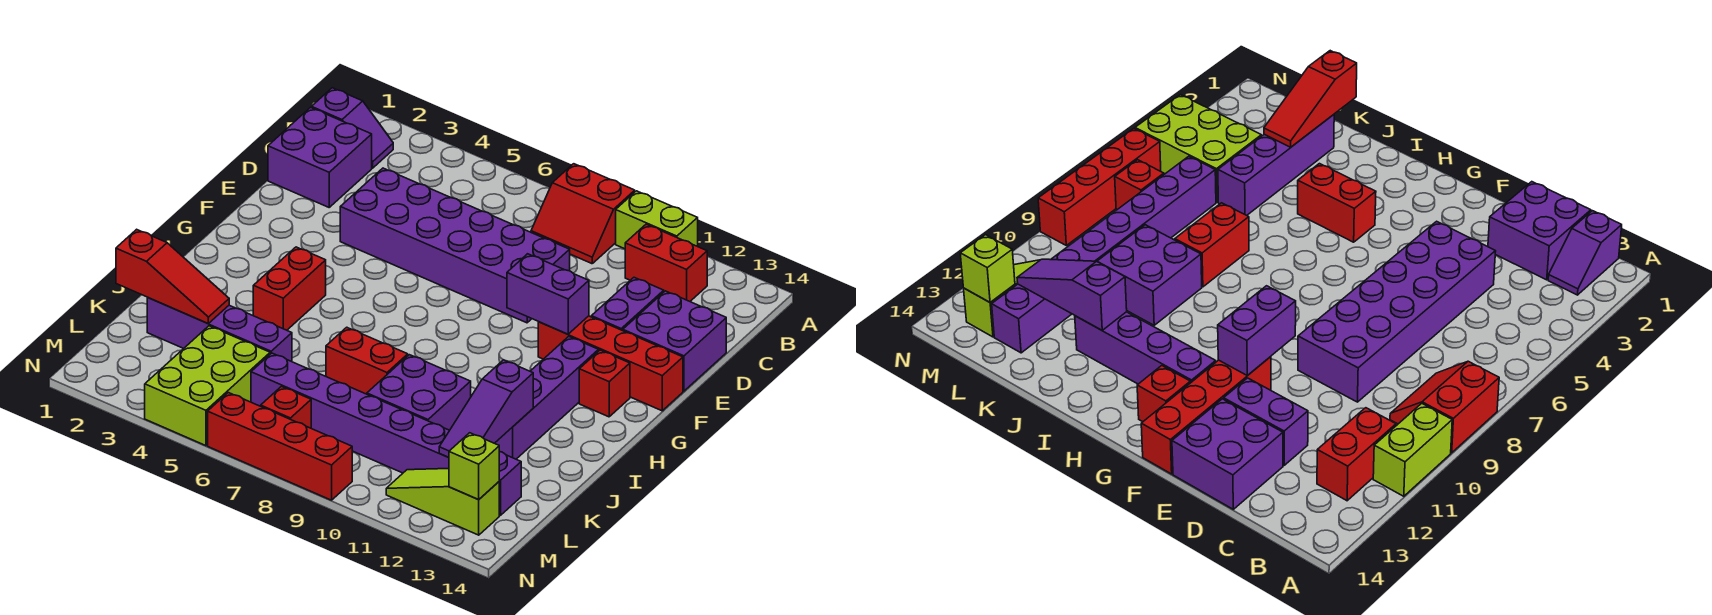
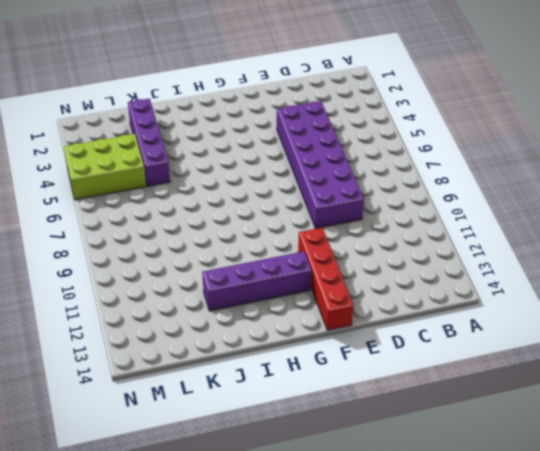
none -> red slope A8:B9 level 1 top A
none -> lime brick A10:A11 level 1
none -> purple slope B1:B2 level 1 top 1

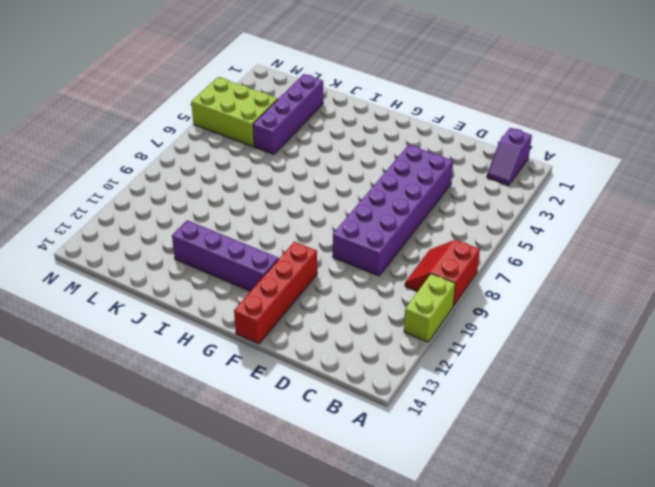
none -> red brick B11:B12 level 1
none -> purple brick C1:D2 level 1
none -> purple brick D12:E12 level 1

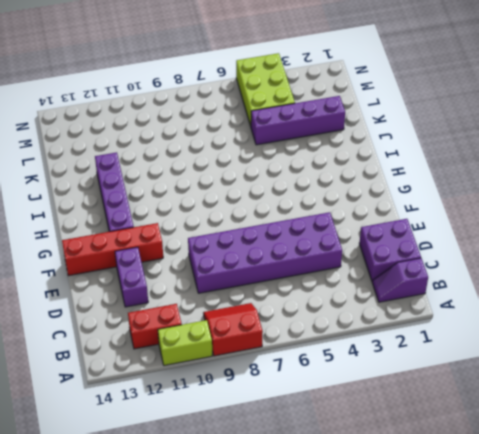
none -> purple brick D13:E14 level 1
none -> red brick G13 level 1
none -> red brick H4:I4 level 1

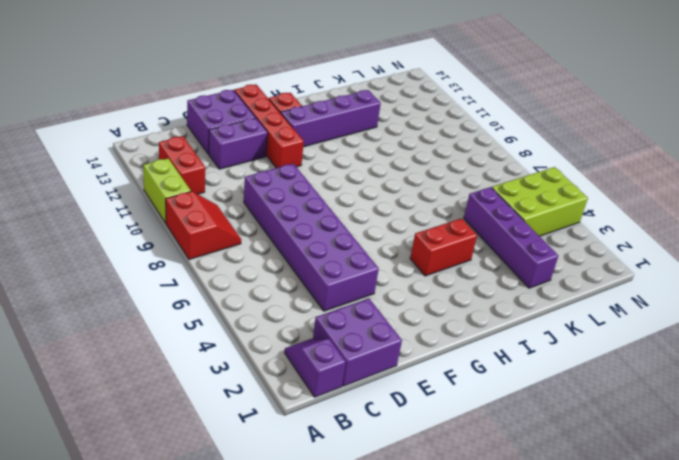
none -> red brick J7:J8 level 1
none -> purple brick J9:K10 level 1
none -> purple brick L6:L13 level 1

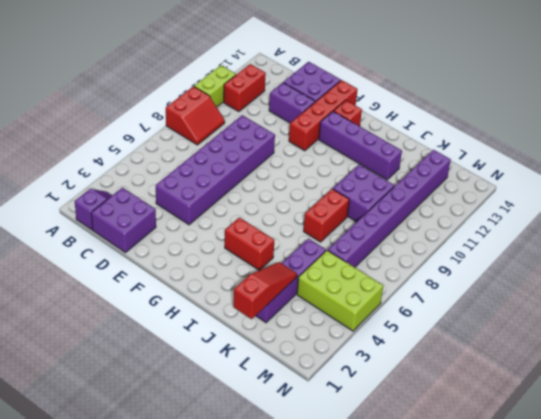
none -> red brick M7 level 1
none -> lime slope M11:M13 level 1 top 13
none -> red brick N6:N9 level 1

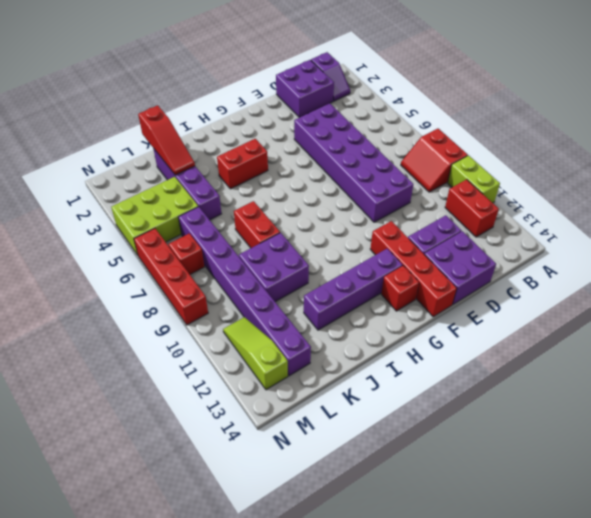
none -> purple brick F10:F11 level 2
none -> purple slope J12:L12 level 2 top J
none -> lime brick M13 level 2

